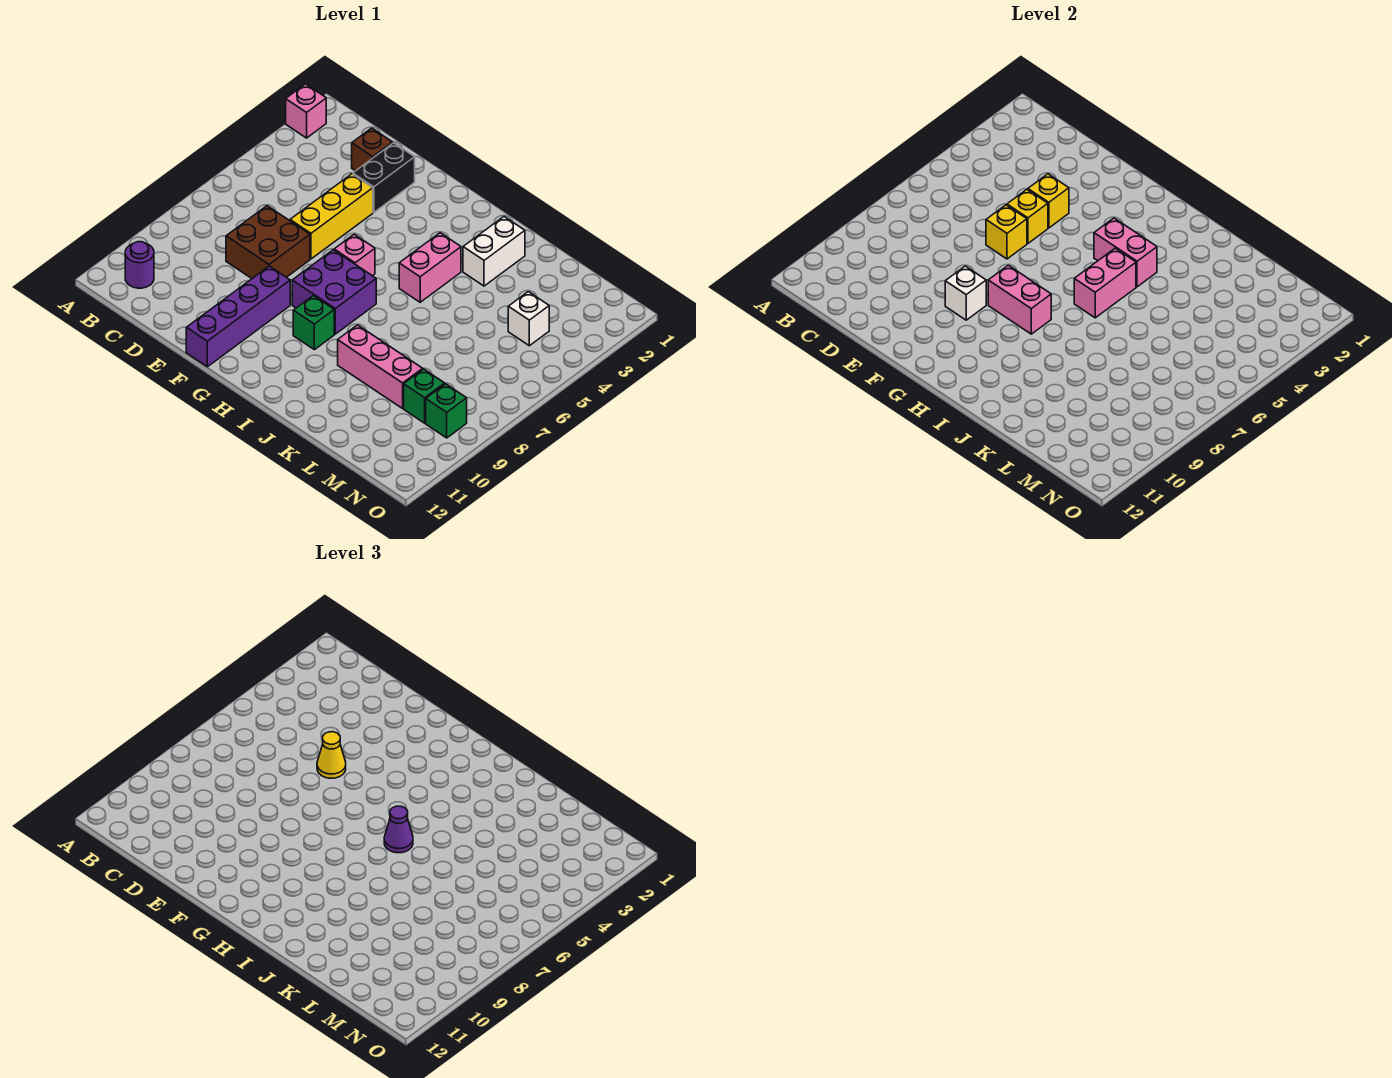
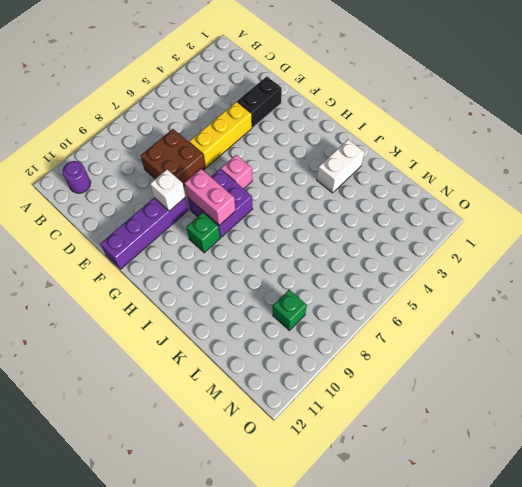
none -> pink brick A2 level 1
none -> brown brick D2 level 1
none -> pink brick I4:I5 level 1

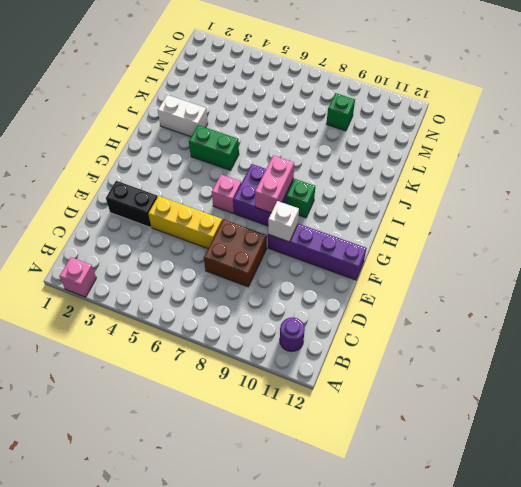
green brick I4:I5 level 1 -> pink brick I4:I5 level 1
none -> brown brick D2 level 1
none -> pink brick J9:L9 level 1
none -> white brick M4 level 1

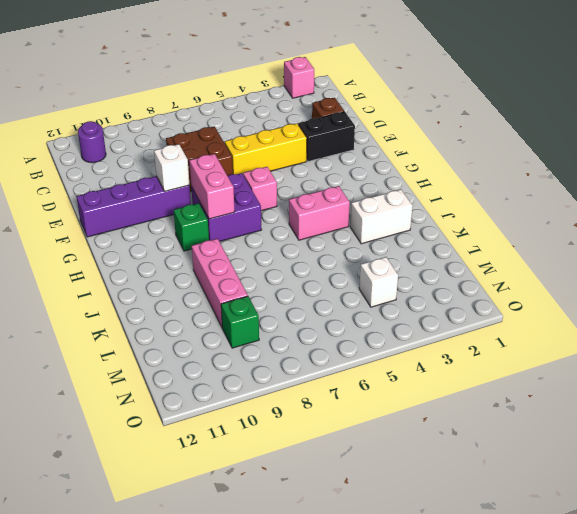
none -> green brick N9 level 1
none -> yellow brick E4 level 2
none -> yellow brick E5 level 2

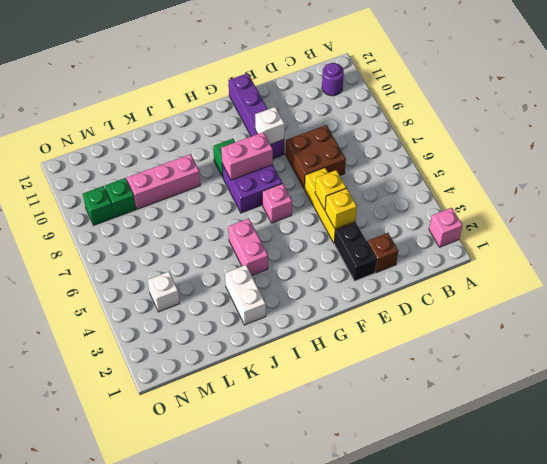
none -> yellow brick E6 level 2
none -> pink brick H4:I4 level 2
none -> pink brick I5:I6 level 2

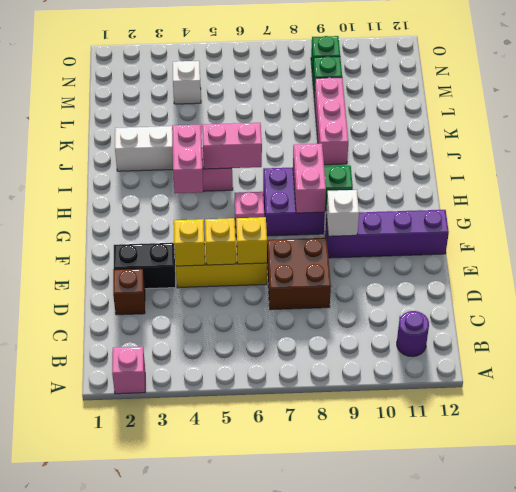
none -> yellow cone E5 level 3
none -> purple cone I6 level 3

